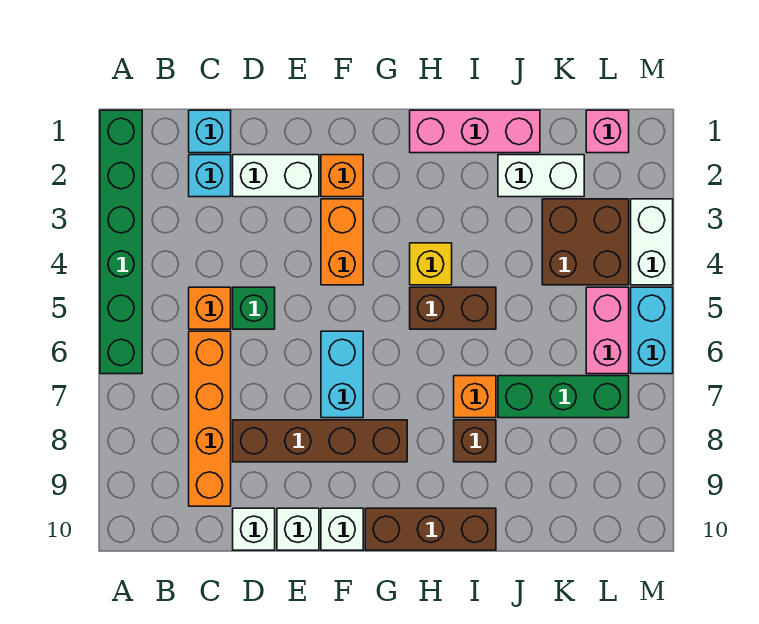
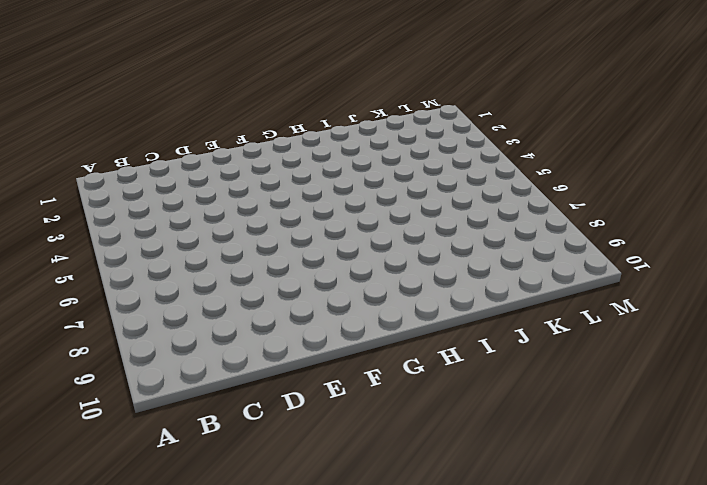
none -> green brick A1:A6 level 1
none -> cyan brick C1 level 1
none -> cyan brick C2 level 1

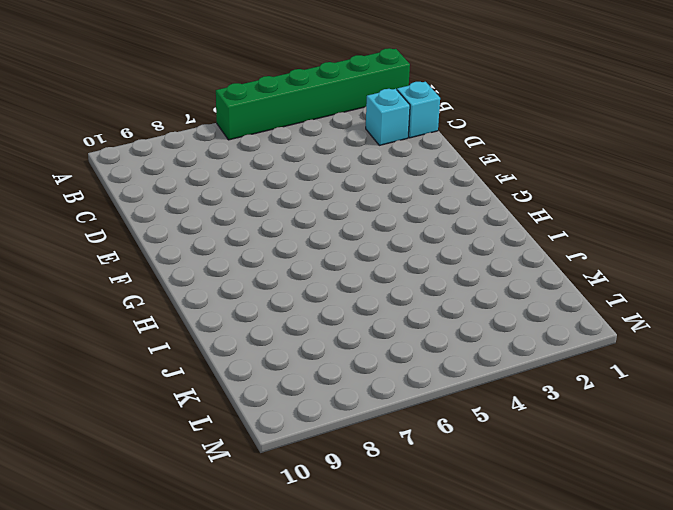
none -> orange brick C5 level 1
none -> orange brick C6:C9 level 1
none -> white brick D2:E2 level 1

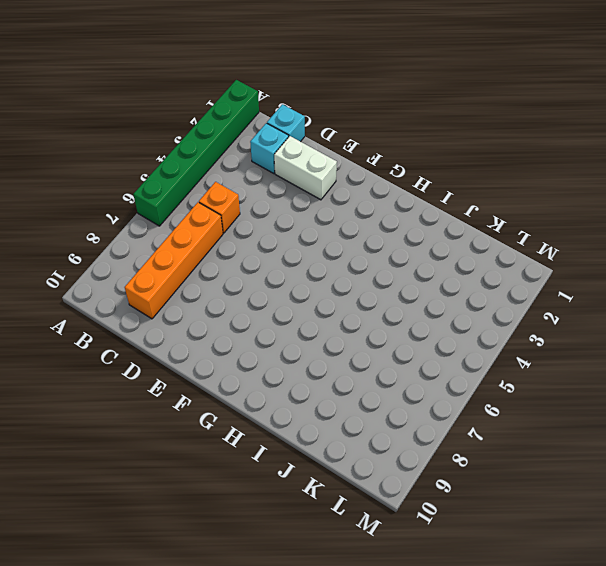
none -> green brick D5 level 1
none -> brown brick D8:G8 level 1
none -> white brick D10 level 1

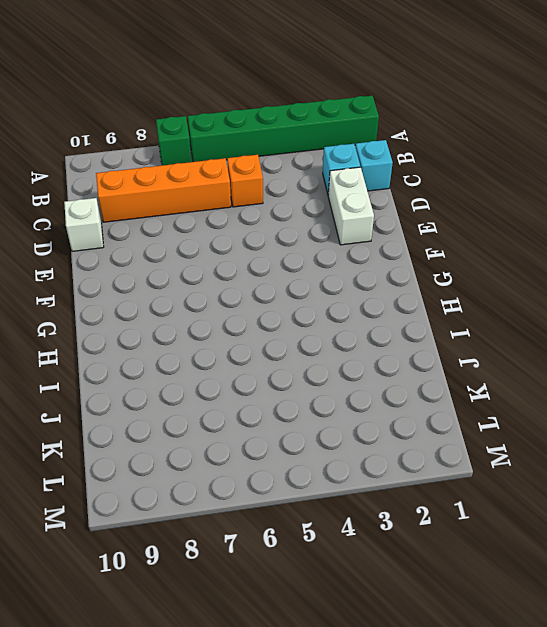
green brick A7 level 1 -> green brick D5 level 1
none -> brown brick D8:G8 level 1
none -> white brick E10 level 1
none -> orange brick F2 level 1

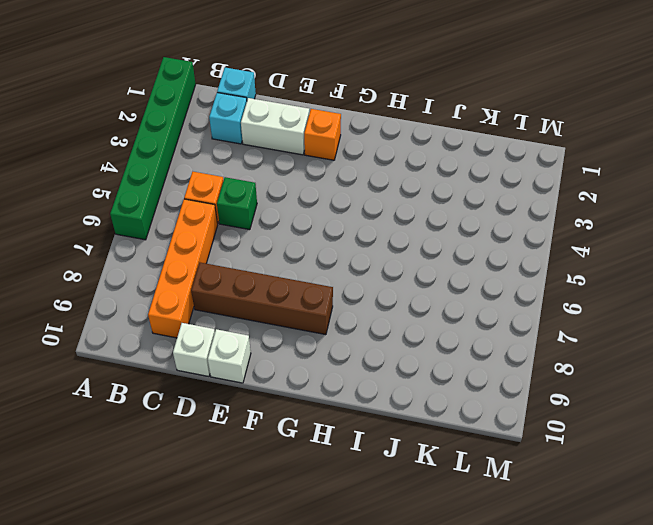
none -> orange brick F3:F4 level 1
none -> cyan brick F6:F7 level 1
none -> white brick F10 level 1

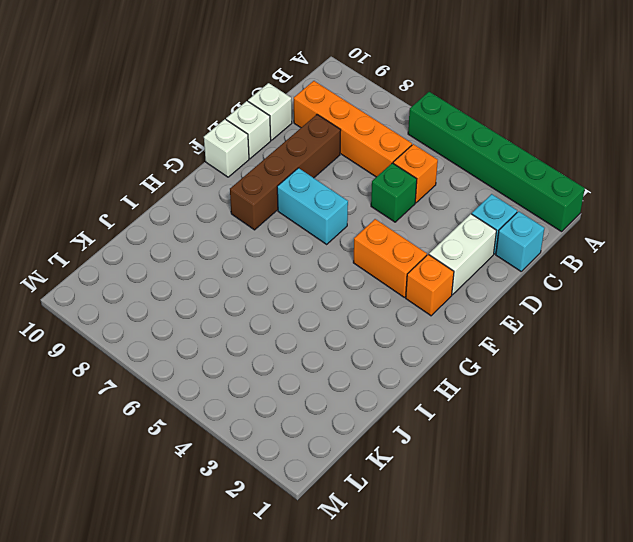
none -> brown brick G10:I10 level 1
none -> pink brick H1:J1 level 1
none -> yellow brick H4 level 1

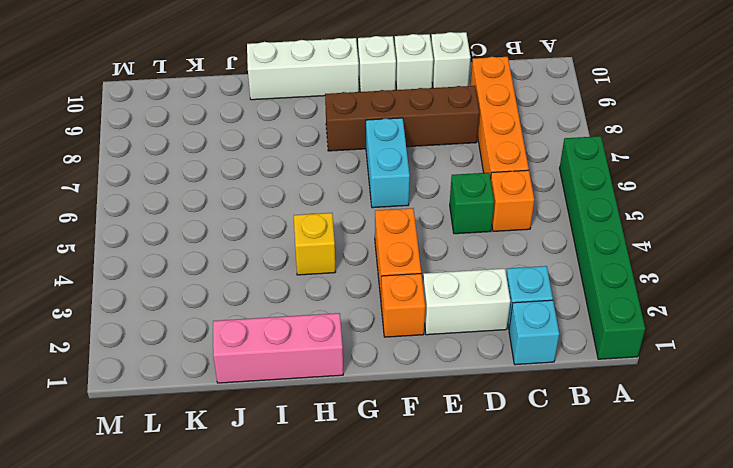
white brick G10:I10 level 1 -> brown brick G10:I10 level 1
none -> brown brick H5:I5 level 1
none -> orange brick I7 level 1
none -> brown brick I8 level 1

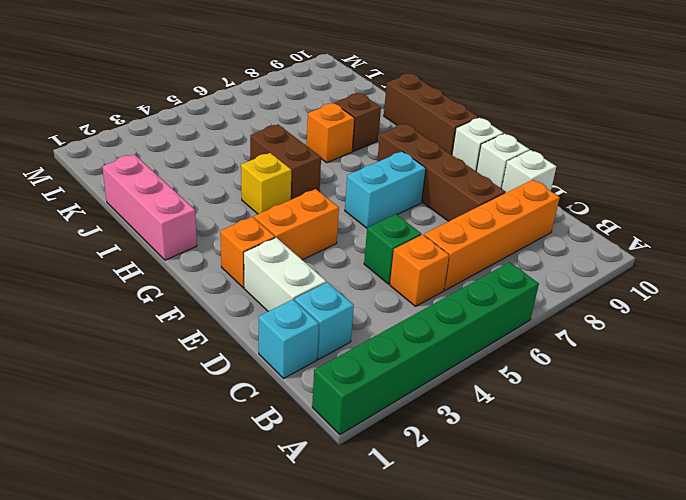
none -> white brick J2:K2 level 1
none -> green brick J7:L7 level 1
none -> brown brick K3:L4 level 1

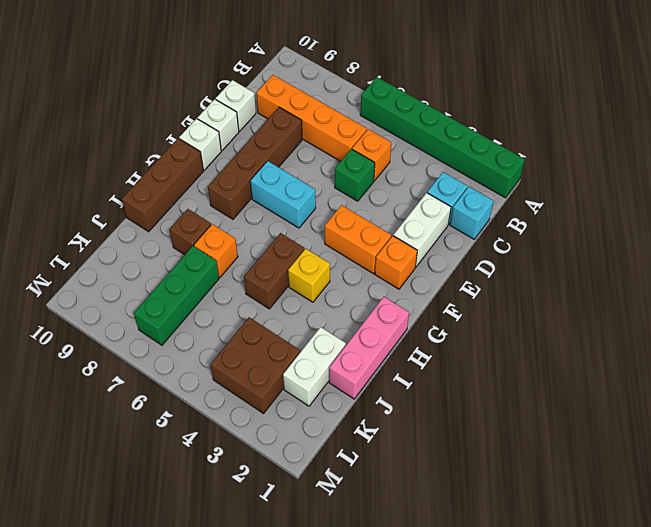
none -> pink brick L1 level 1
none -> pink brick L5:L6 level 1
none -> white brick M3:M4 level 1

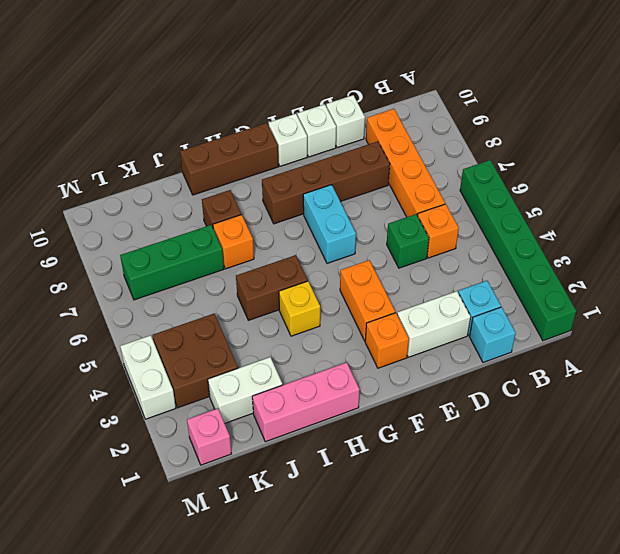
none -> pink brick L5:L6 level 1
none -> cyan brick M5:M6 level 1

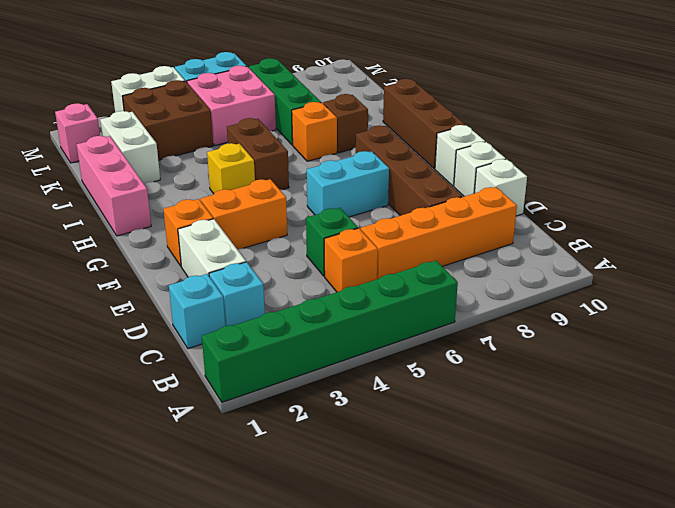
pink brick K5:L6 level 1 -> pink brick L5:L6 level 1

